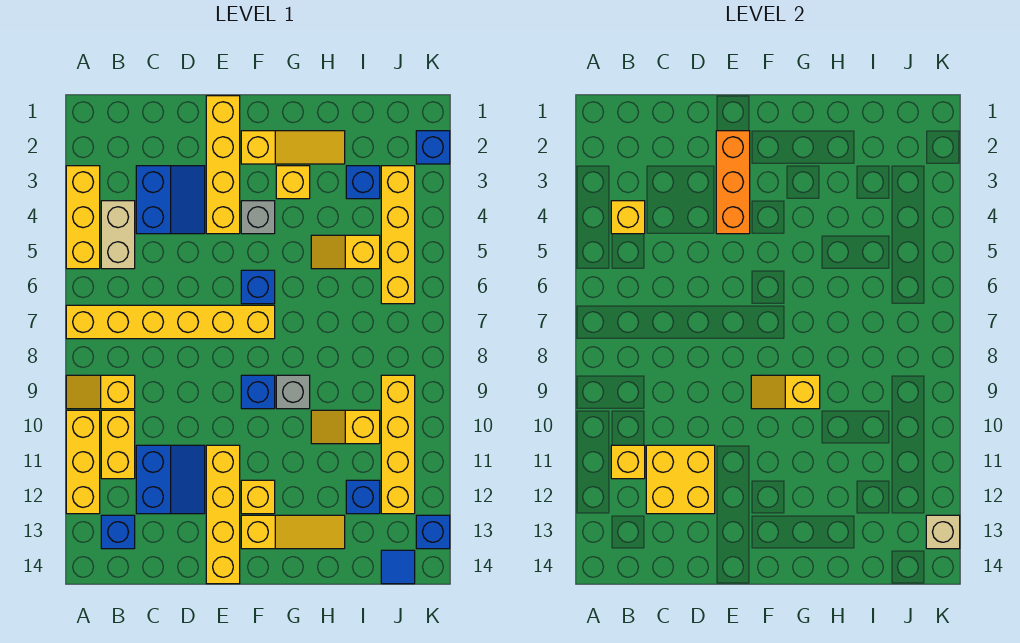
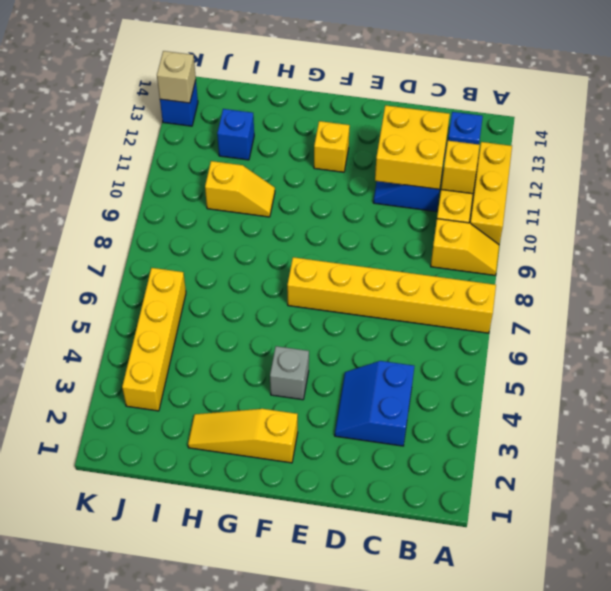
none -> yellow brick A3:A5 level 1
none -> tan brick B4:B5 level 1
none -> yellow brick E1:E4 level 1
none -> yellow brick E11:E14 level 1

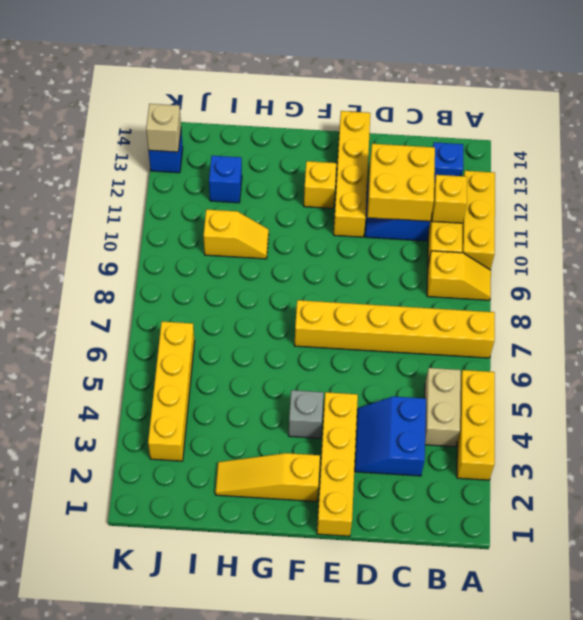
none -> blue brick F6 level 1
none -> blue brick F9 level 1
none -> yellow slope F13:H13 level 1 top F
none -> yellow brick G3 level 1

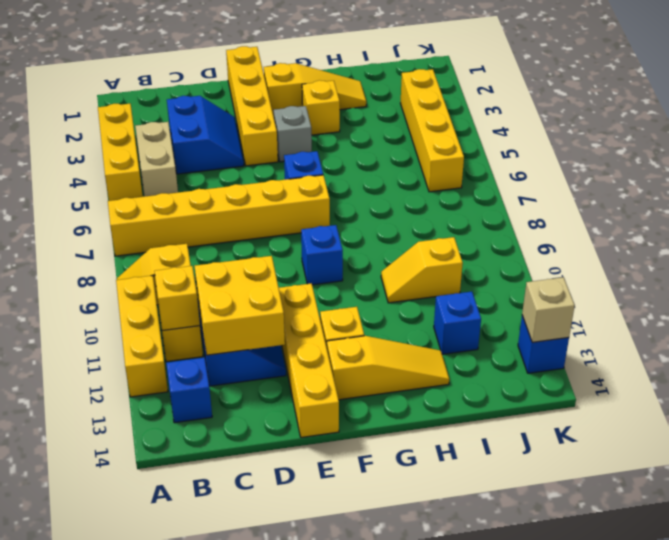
none -> grey brick G9 level 1
none -> yellow slope H5:I5 level 1 top I
none -> blue brick I3 level 1
none -> yellow brick J9:J12 level 1

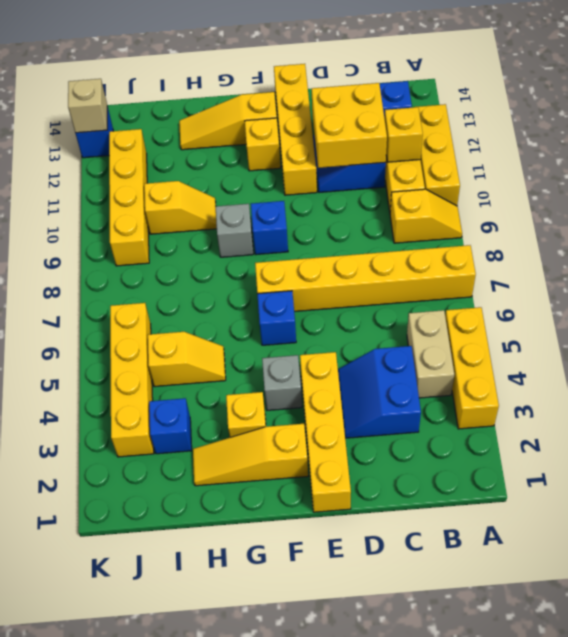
none -> blue brick I12 level 1
none -> blue tile J14 level 1
none -> blue brick K2 level 1
none -> yellow brick B4 level 2

